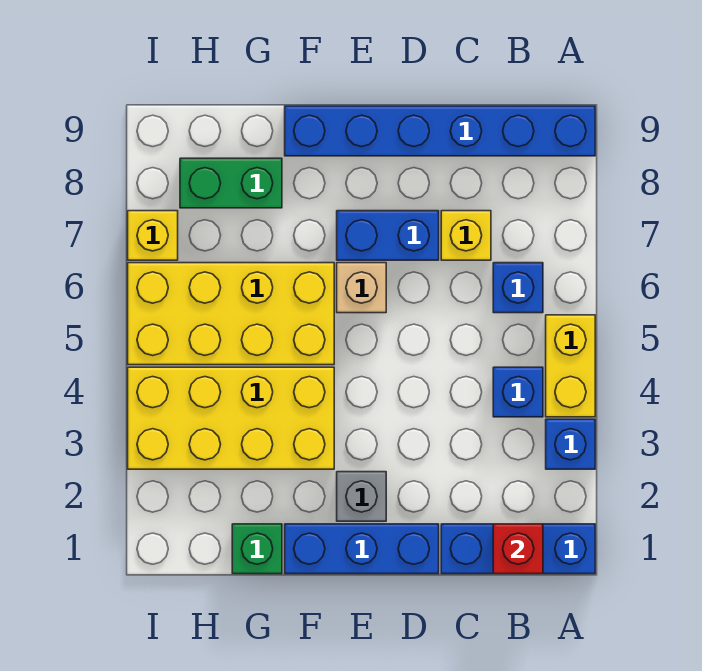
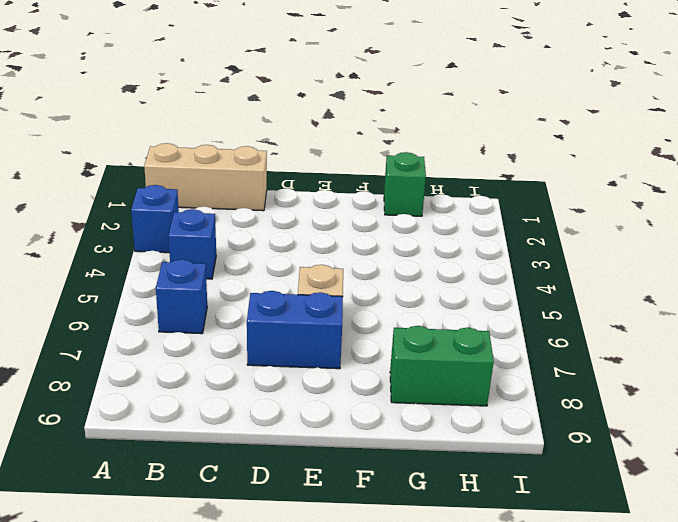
tan brick A1:C1 level 1 -> blue brick A1:C1 level 1
none -> yellow brick A4:A5 level 1
none -> blue brick A9:F9 level 1
none -> yellow brick C7 level 1

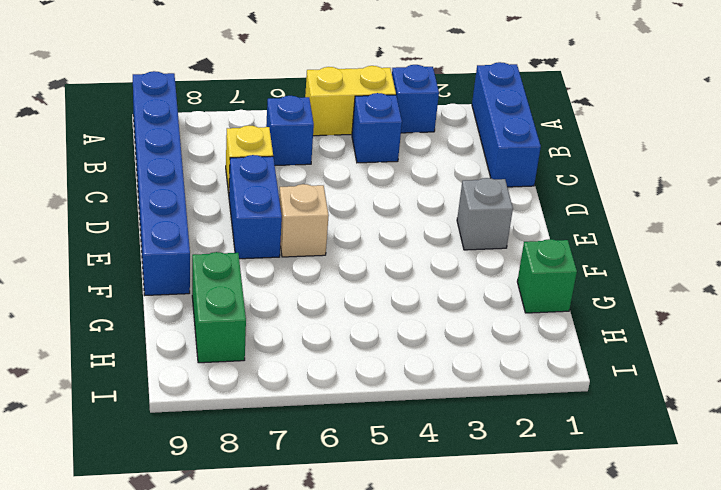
none -> blue brick D1:F1 level 1
none -> yellow brick F3:I4 level 1
none -> yellow brick F5:I6 level 1

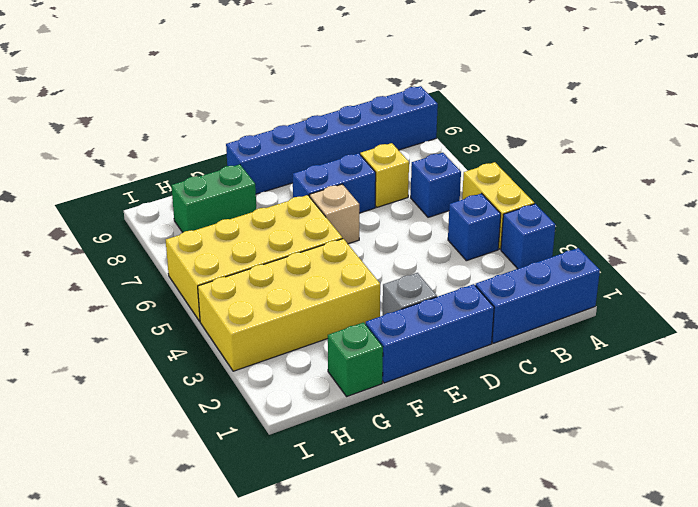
none -> yellow brick I7 level 1
none -> red brick B1 level 2

